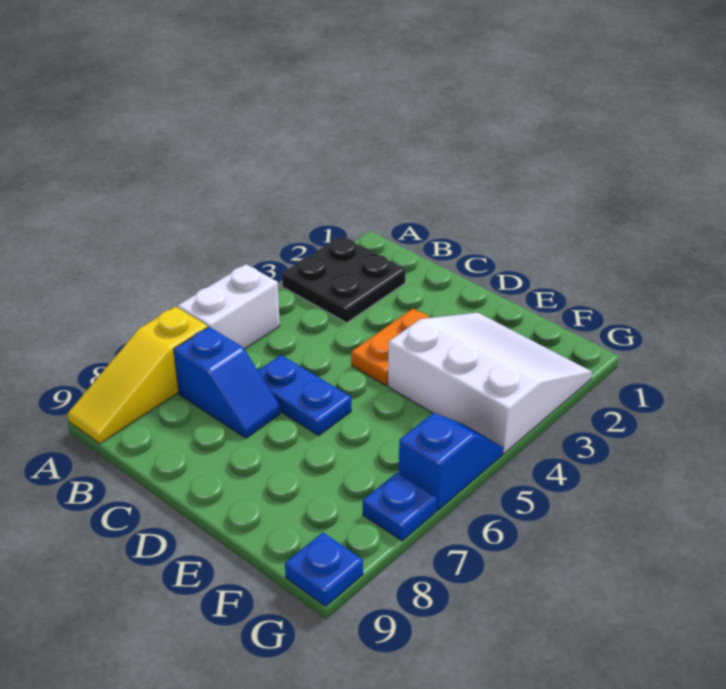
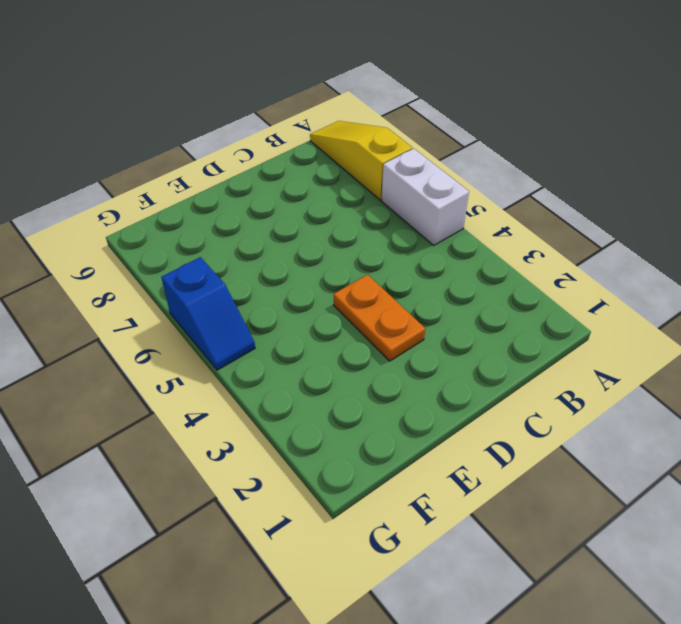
none -> black plate A2:B3 level 1
none -> blue slope B7:C7 level 1 top B

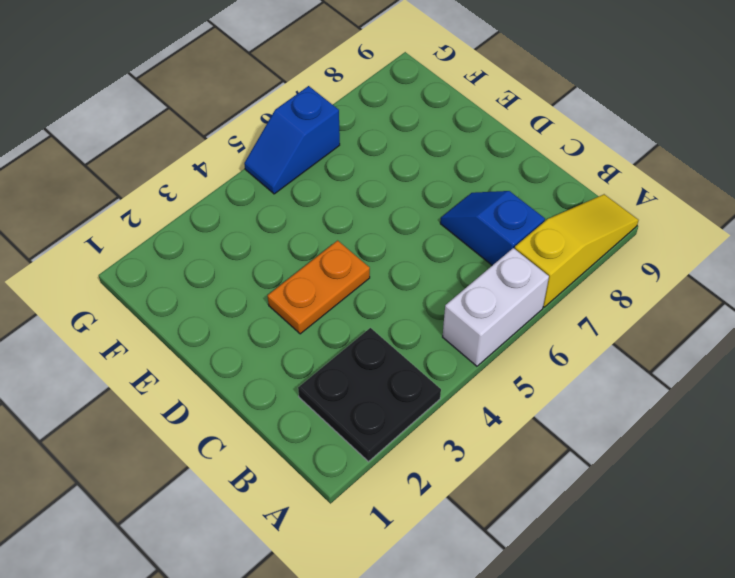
none -> blue plate C6:D6 level 1
none -> white slope E2:G4 level 1 top 4

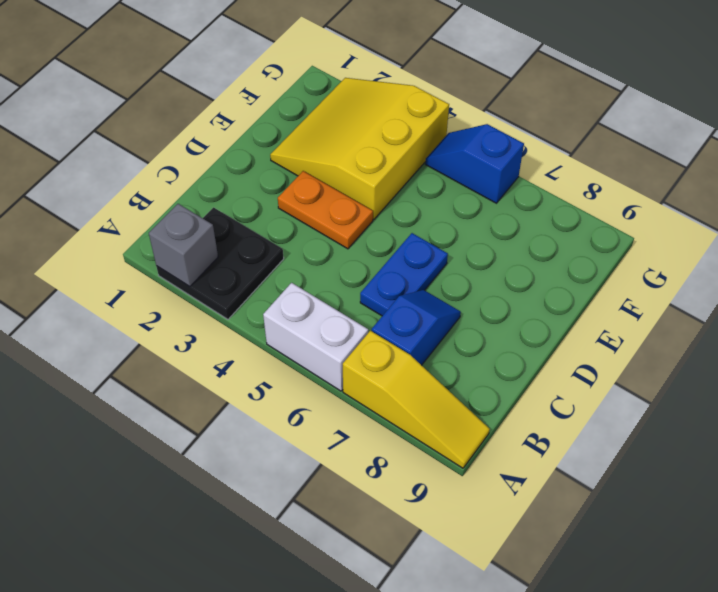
grey brick A2 level 2 -> none
yellow slope E2:G4 level 1 top 4 -> white slope E2:G4 level 1 top 4
none -> blue plate G7 level 1
none -> blue plate G9 level 1

